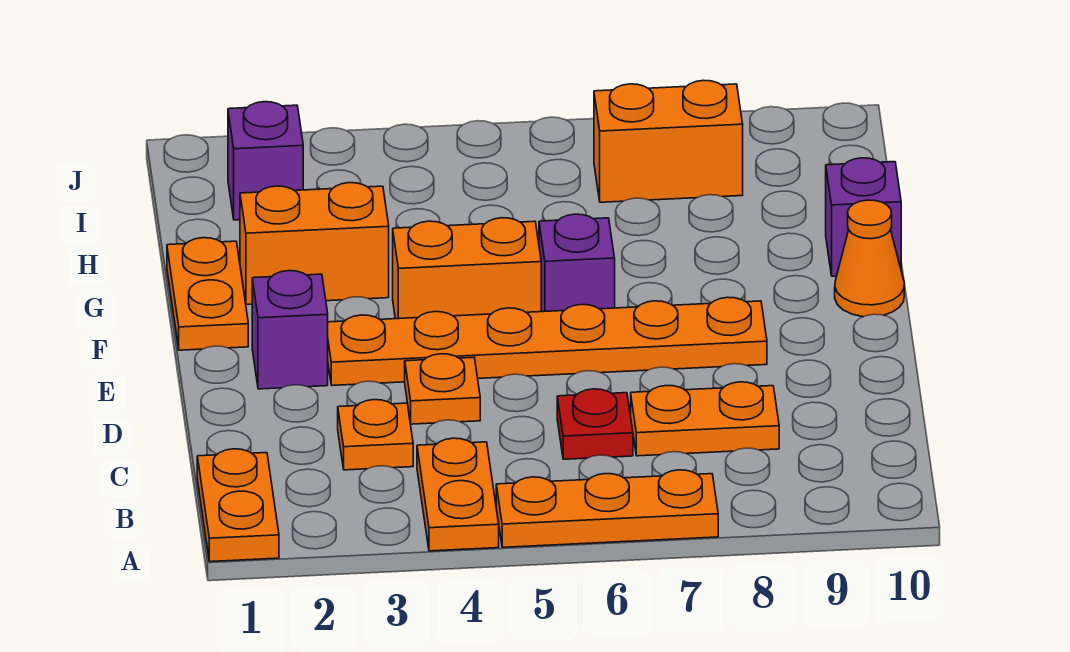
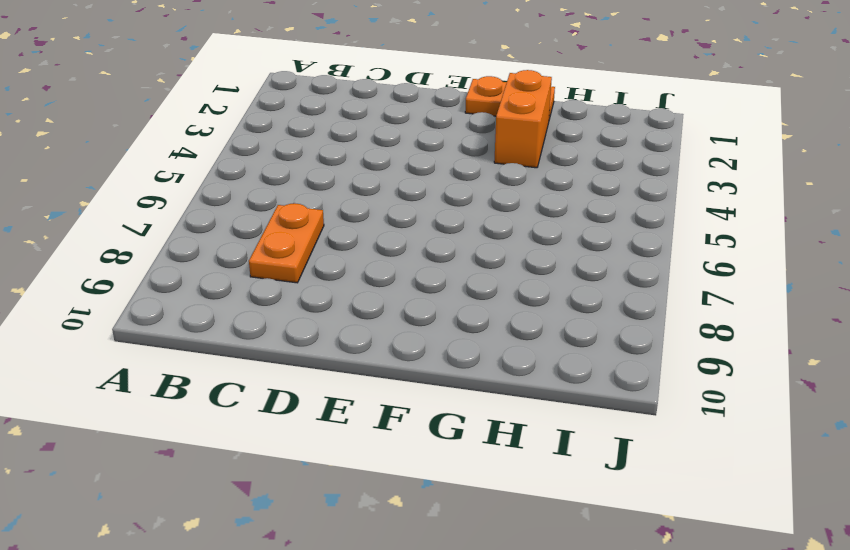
none -> orange plate A1:B1 level 1
none -> orange plate A4:B4 level 1
none -> orange plate A5:A7 level 1

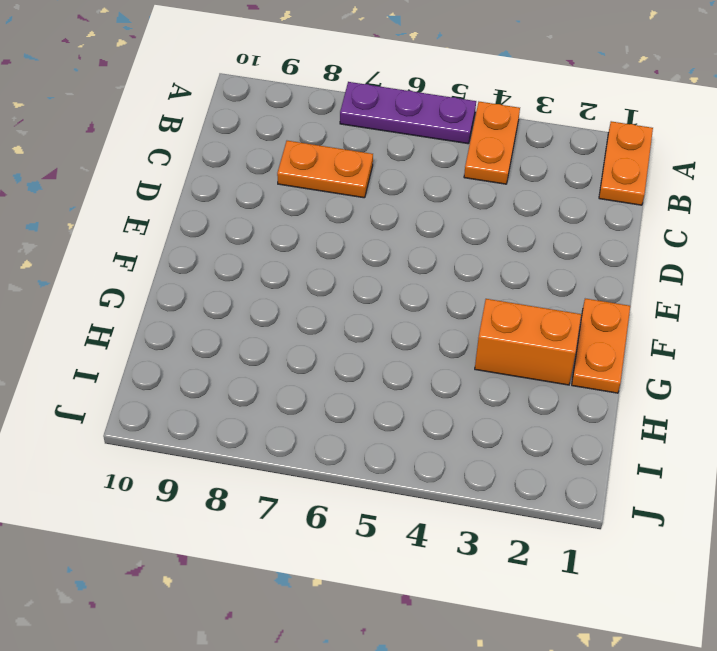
purple plate A5:A7 level 1 -> orange plate A5:A7 level 1
none -> orange plate C3 level 1
none -> red plate C6 level 1
none -> orange plate D4 level 1

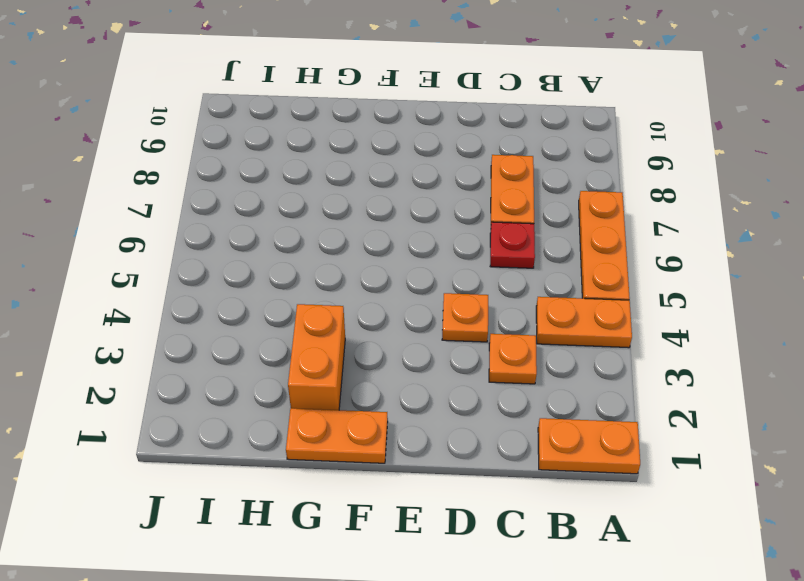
none -> purple brick E2 level 1
none -> orange plate E3:E8 level 1
none -> orange brick F4:F5 level 1

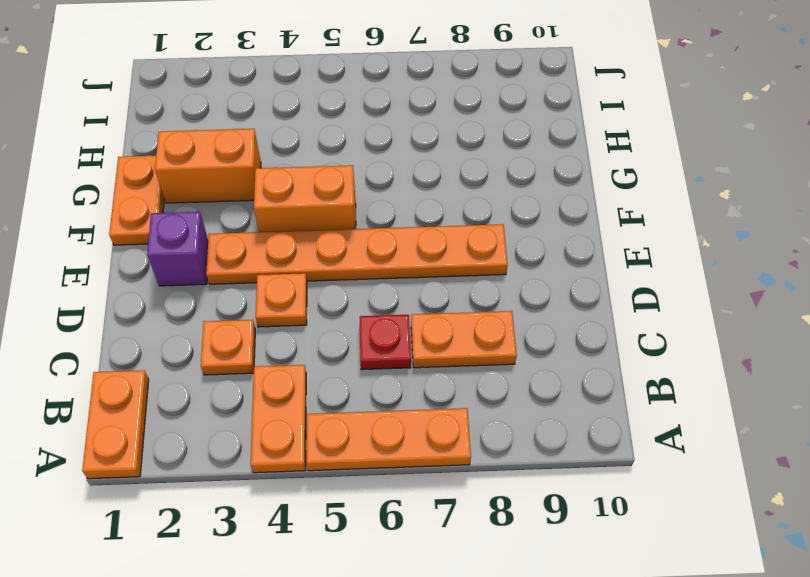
none -> purple brick F6 level 1
none -> orange cone F10 level 1
none -> purple brick G10 level 1

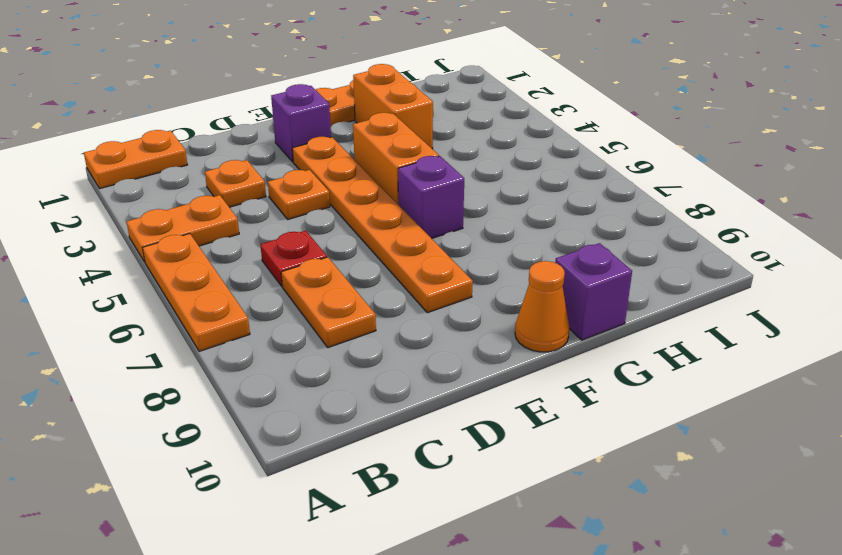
none -> purple brick I2 level 1
none -> orange brick I7:I8 level 1

